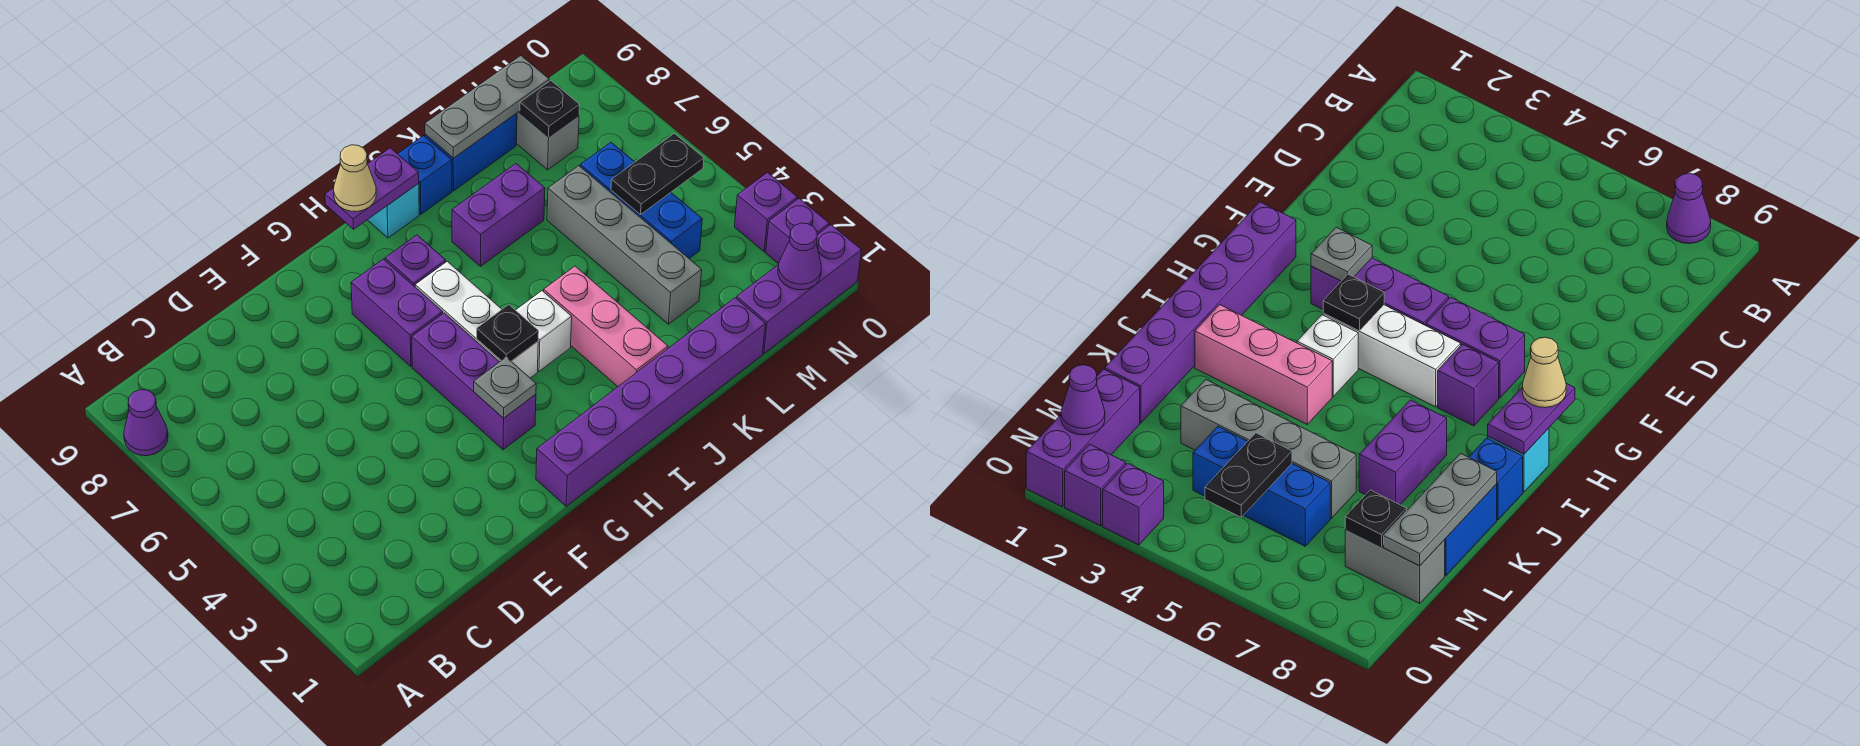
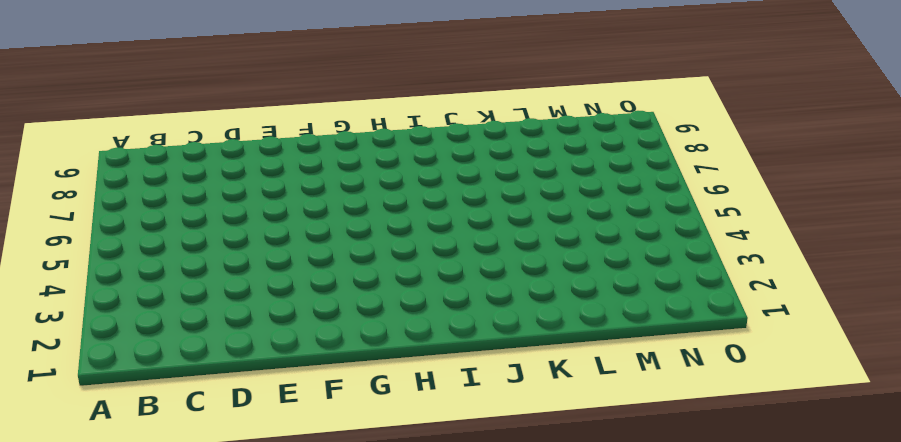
none -> purple cone A8 level 1
none -> purple brick G1:L1 level 1
none -> purple brick G3:G5 level 1

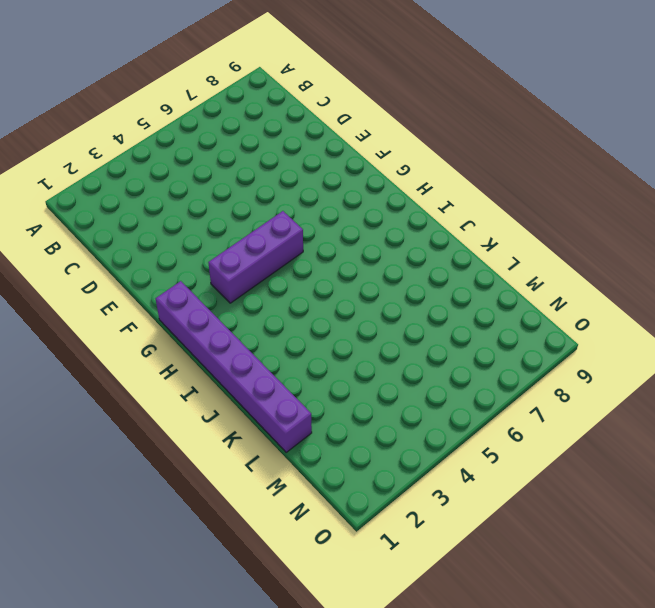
none -> purple cone A8 level 1
none -> purple brick G6:G7 level 1
none -> white brick H4:H6 level 1

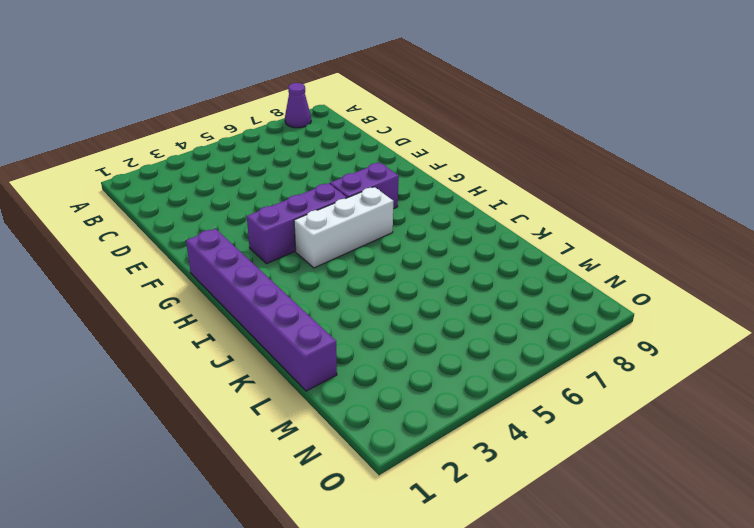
none -> purple brick H7 level 1
none -> white brick I4 level 1
none -> cyan brick I9 level 1

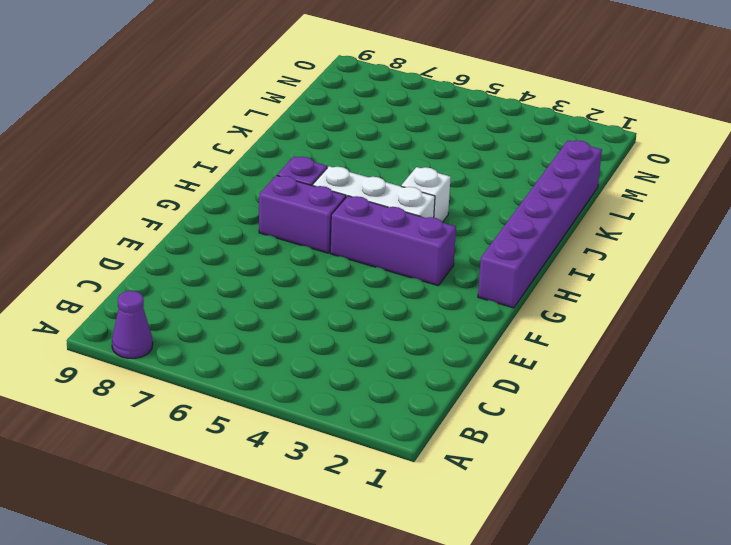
none -> cyan brick I9 level 1
none -> pink brick J2:J4 level 1
none -> purple brick J7:K7 level 1

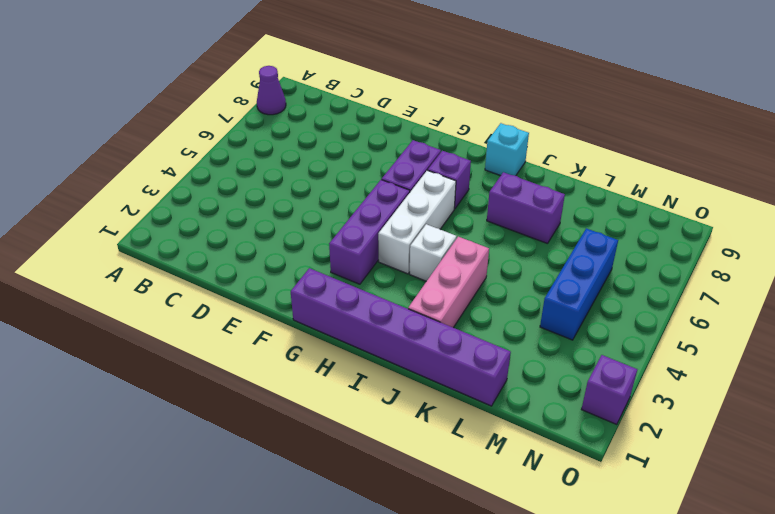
none -> blue brick J9 level 1
none -> blue brick K9:L9 level 1
none -> grey brick L3:L6 level 1

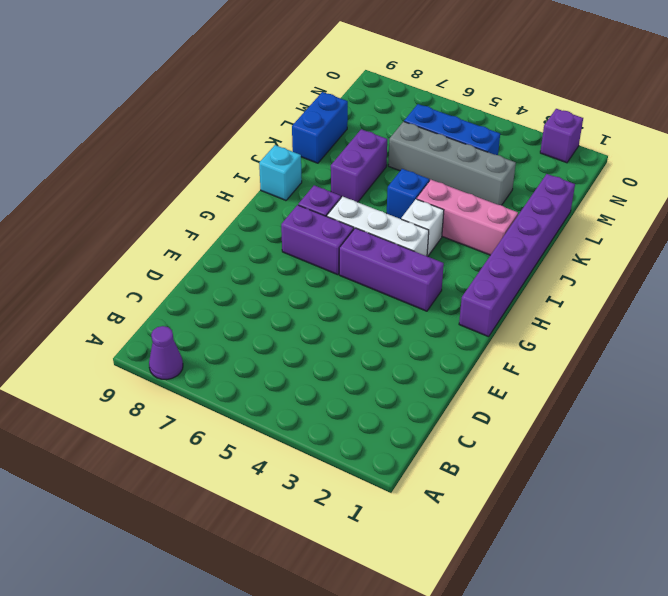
blue brick J5 level 1 -> blue brick J9 level 1
none -> purple brick M1:O1 level 1
none -> grey brick M8:M9 level 1
none -> purple brick O3 level 1

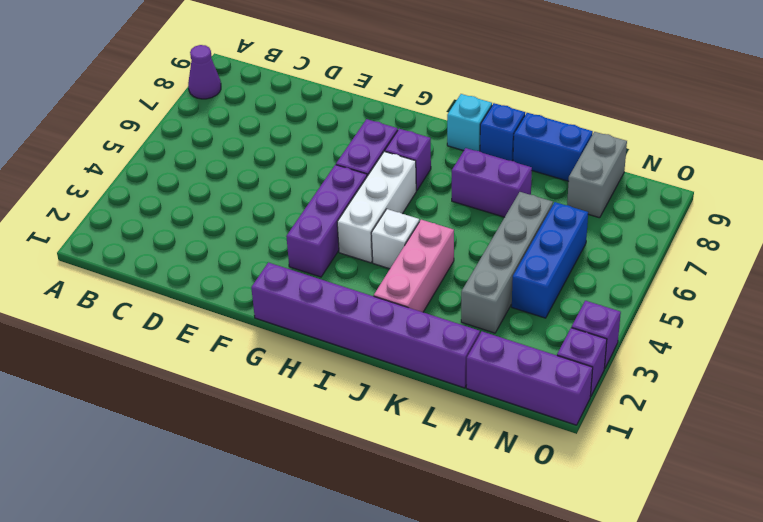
none -> grey plate G3 level 2
none -> black plate H4 level 2
none -> purple plate H9:I9 level 2

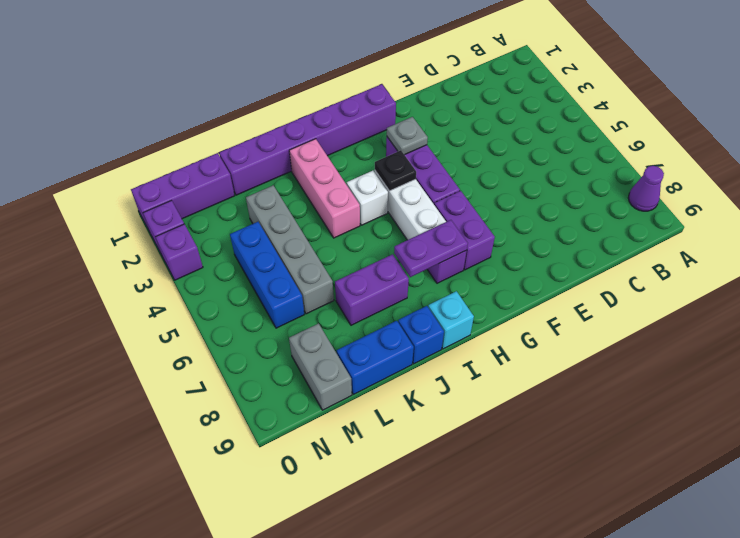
purple plate H7:I7 level 2 -> purple plate H9:I9 level 2
none -> grey plate K9:M9 level 2
none -> black plate M5:N5 level 2
none -> black plate M8 level 2

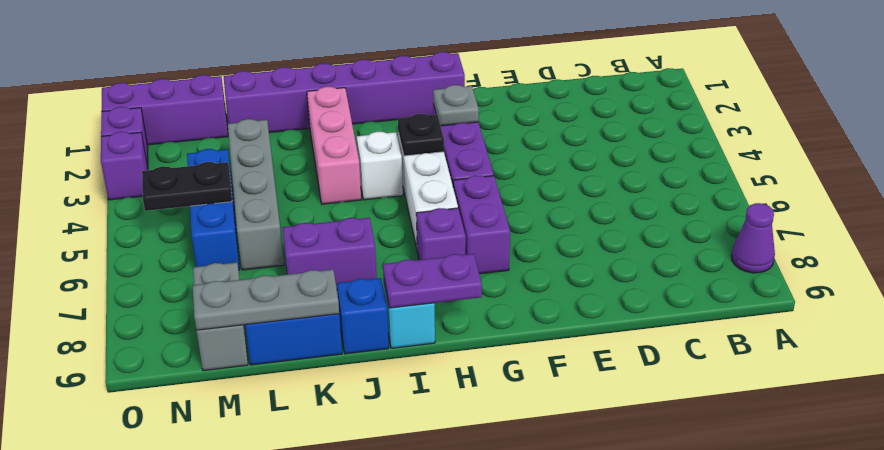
none -> black plate M8 level 2
none -> purple cone N1 level 2
none -> tan cone H9 level 3

